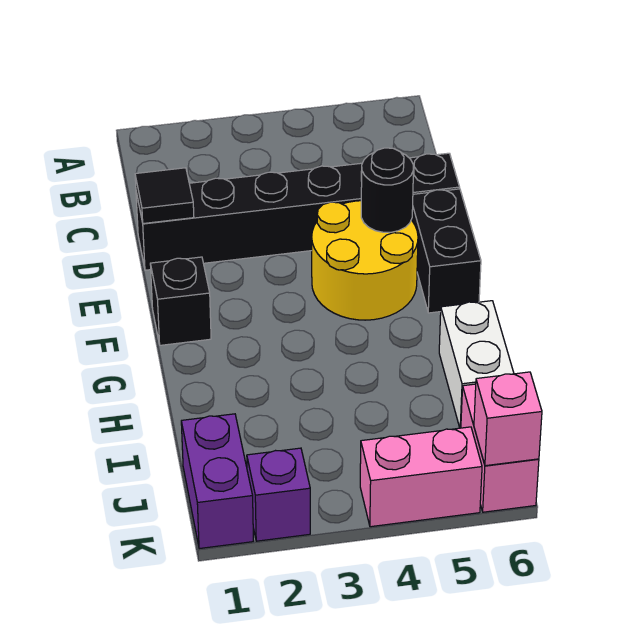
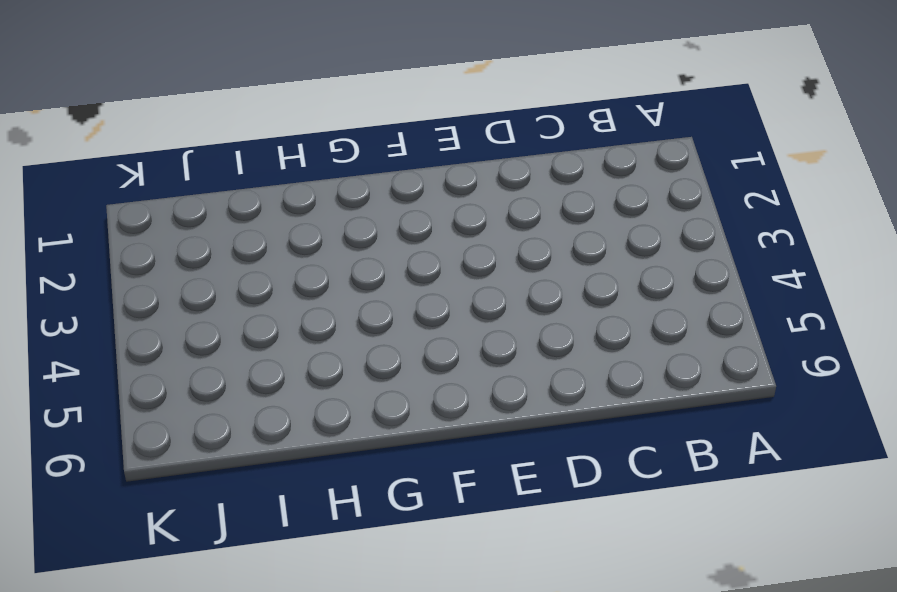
none -> black brick D1:D6 level 1
none -> yellow round brick E4:F5 level 1
none -> black brick E6:F6 level 1

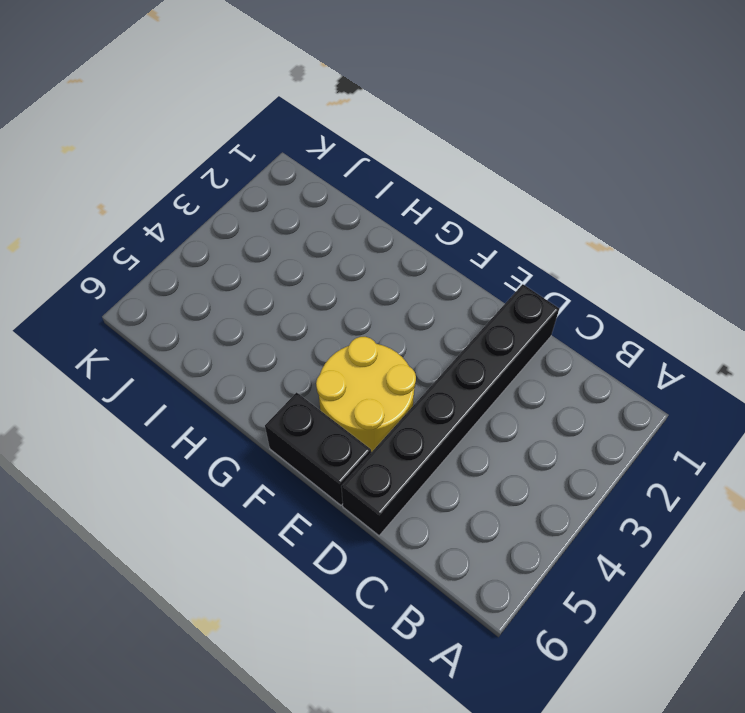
none -> black brick F1 level 1
none -> white brick H6:I6 level 1
none -> purple brick J1:K1 level 1

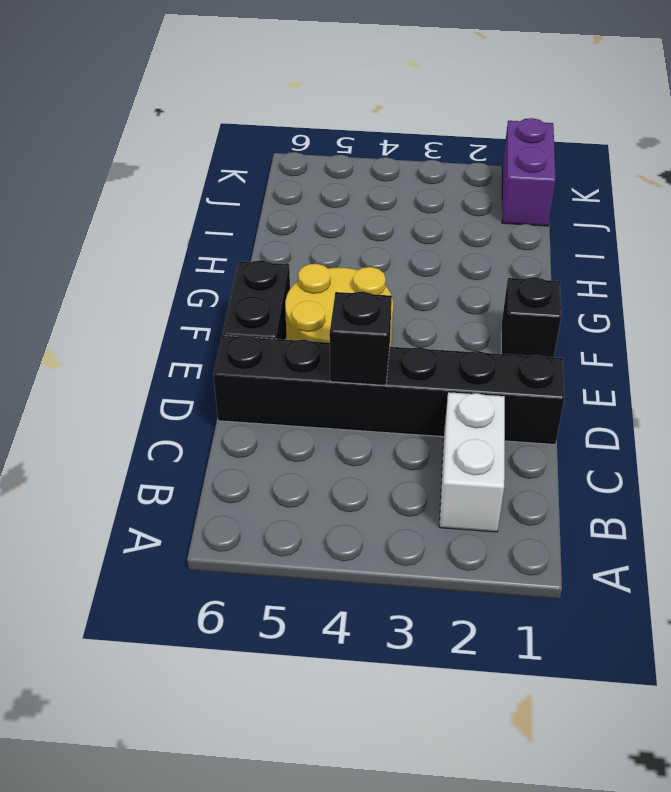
white brick B2:C2 level 1 -> white brick H6:I6 level 1
black brick D4 level 2 -> none
none -> pink brick J6:K6 level 1
none -> purple brick K2 level 1
none -> pink brick K4:K5 level 1

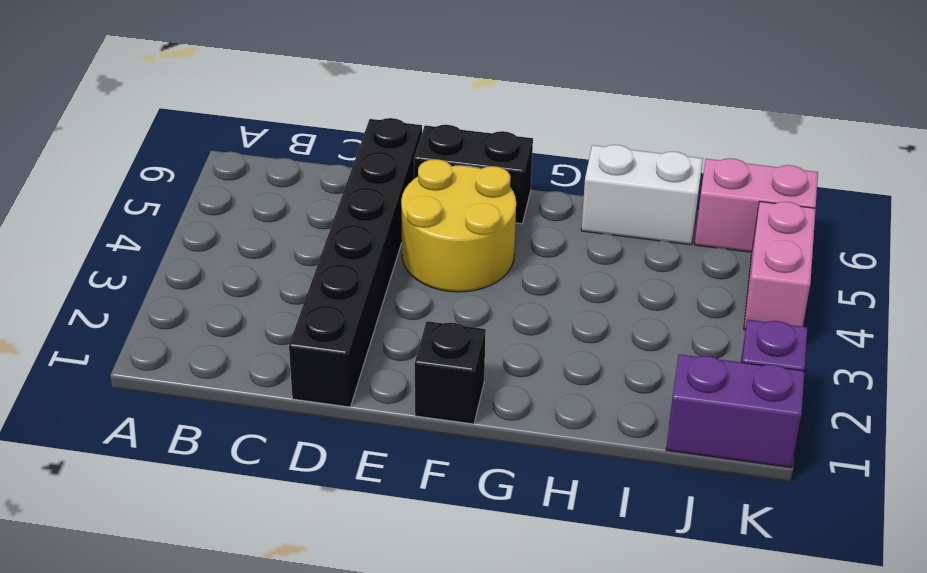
none -> black tile D1 level 2
none -> black round brick E5 level 2
none -> pink brick K6 level 2

